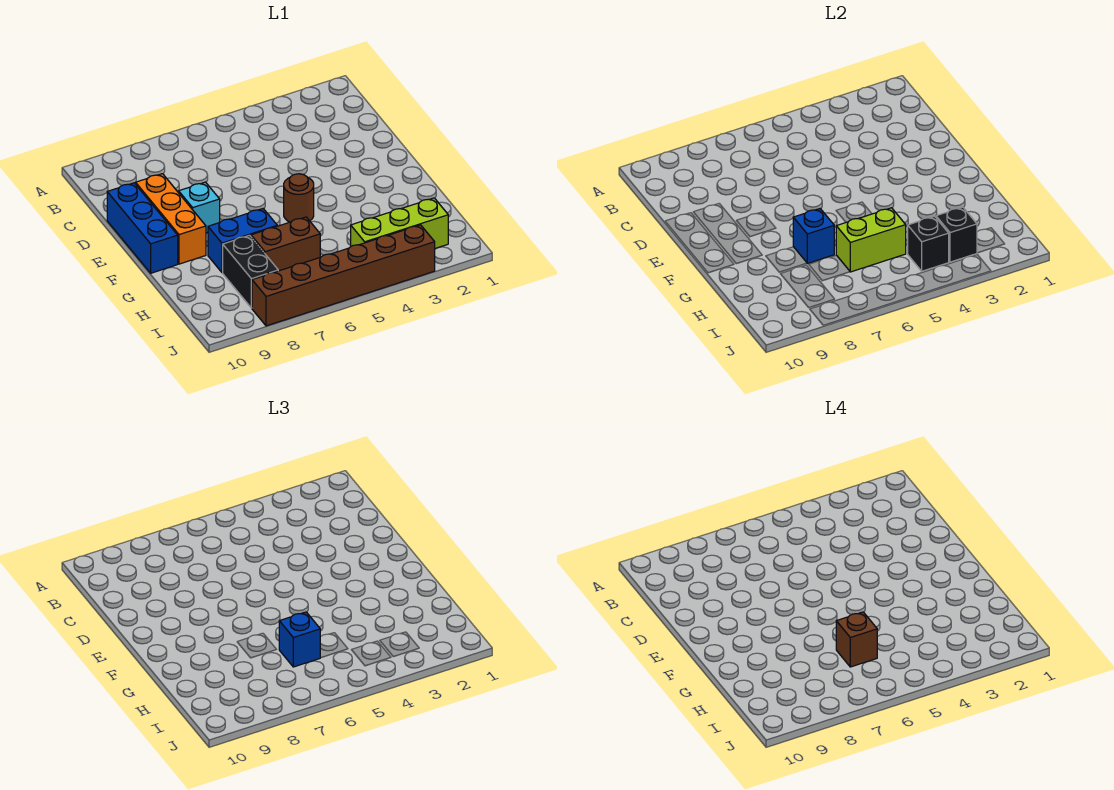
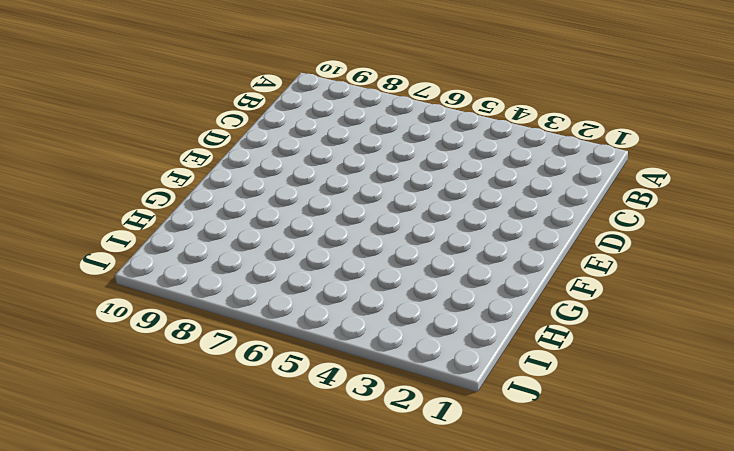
none -> orange brick D9:F9 level 1
none -> blue brick D10:F10 level 1
none -> cyan brick E8 level 1

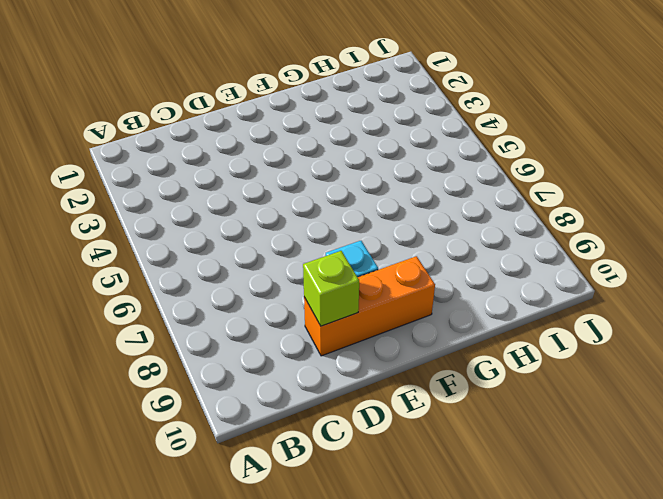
lime brick D9 level 2 -> none
none -> blue brick D10:F10 level 1
none -> brown round brick F5 level 1
none -> blue brick G7:G8 level 1

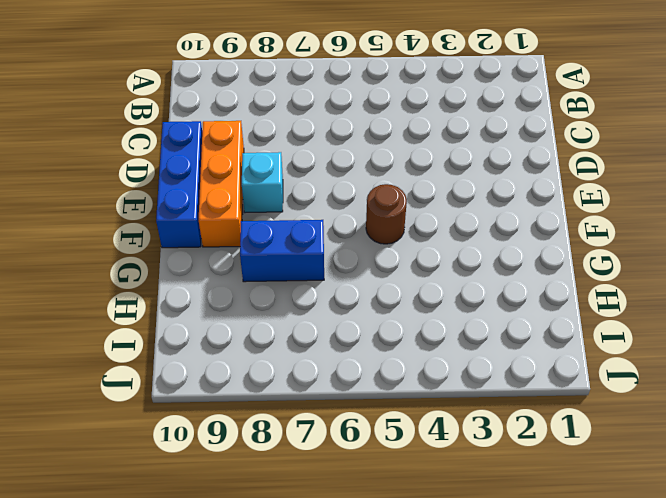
none -> brown brick H6:H7 level 1
none -> black brick H8:I8 level 1
none -> lime brick I2:I4 level 1

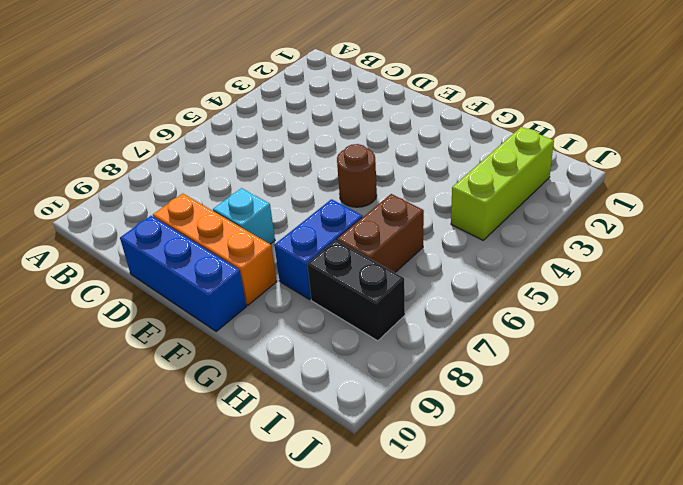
none -> brown brick J3:J8 level 1
none -> blue brick G7 level 2
none -> lime brick H5:H6 level 2

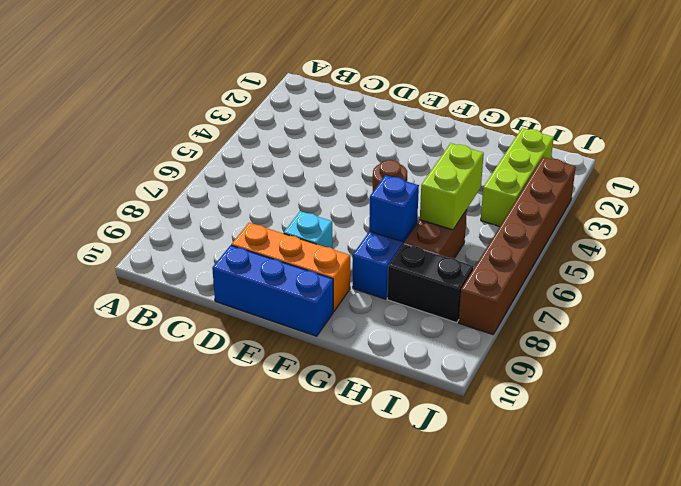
none -> black brick I3 level 2
none -> black brick I4 level 2
none -> blue brick H6 level 3

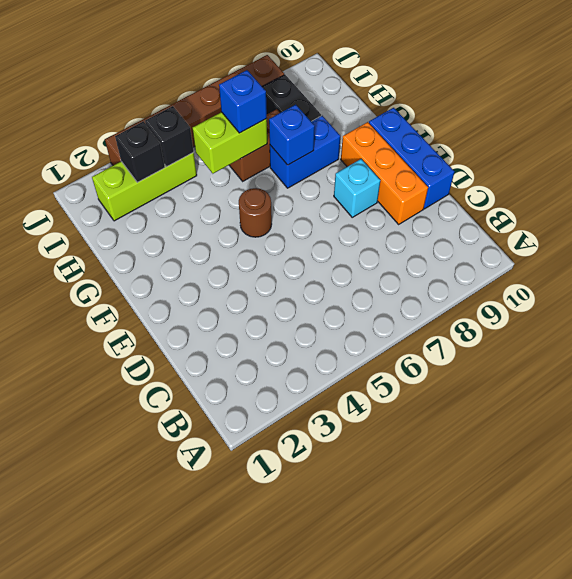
none -> brown brick H6 level 4

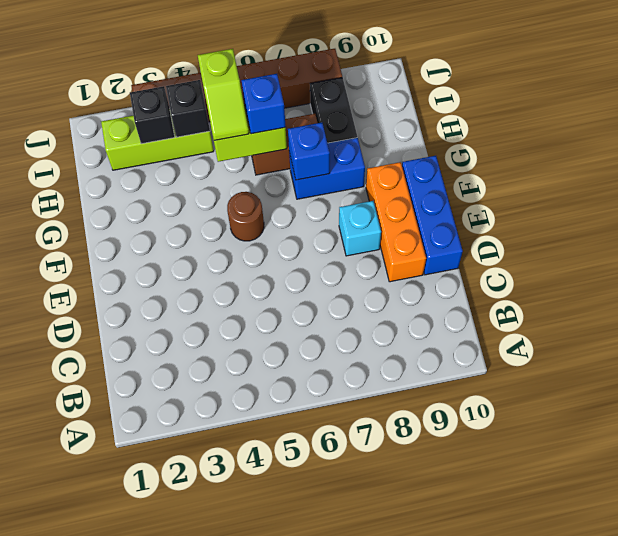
lime slope H5:I5 level 3 top I -> none
none -> brown brick H6 level 4

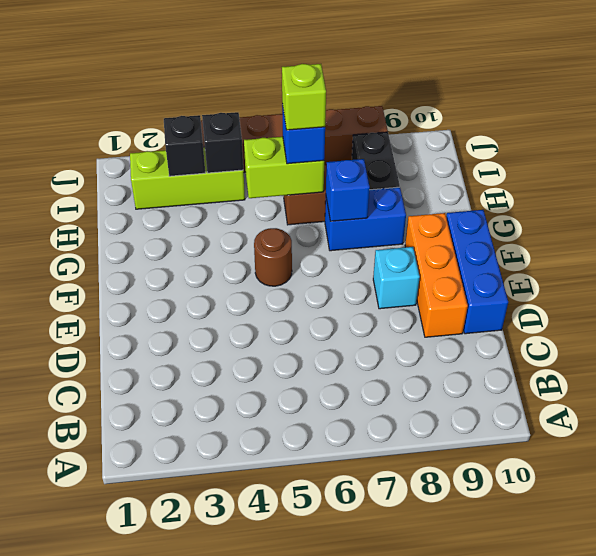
lime brick H6 level 4 -> brown brick H6 level 4

